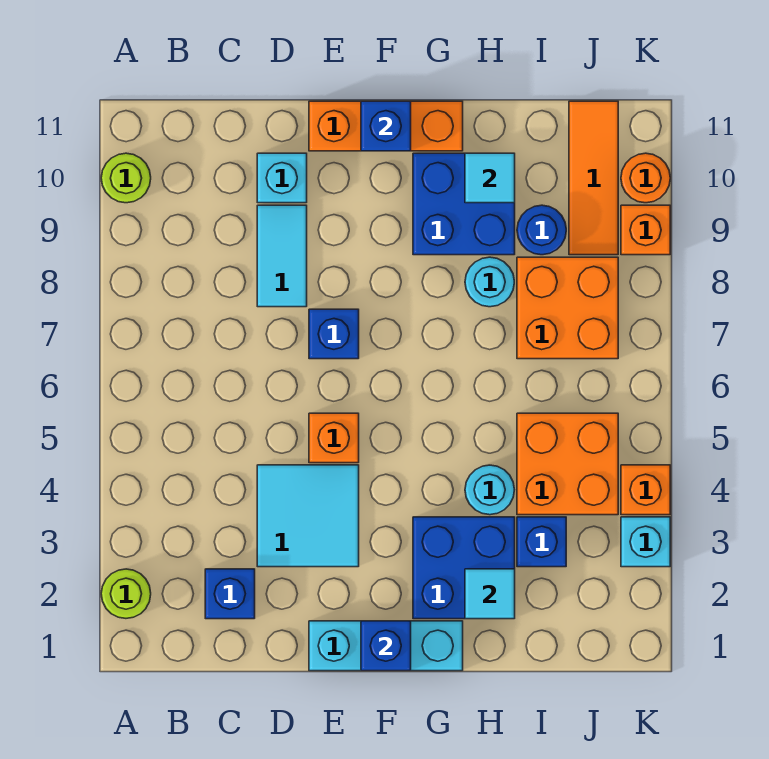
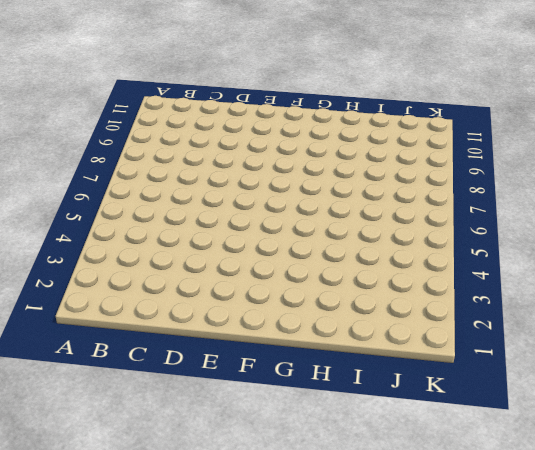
none -> lime round brick A2 level 1
none -> lime round brick A10 level 1
none -> blue brick C2 level 1

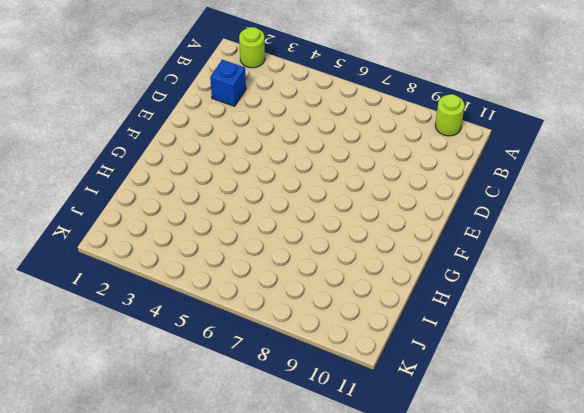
none -> cyan tile D3:E4 level 1
none -> cyan tile D8:D9 level 1
none -> cyan brick D10 level 1

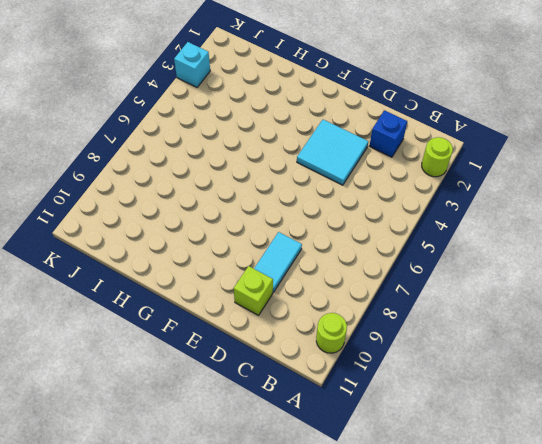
lime brick D10 level 1 -> cyan brick D10 level 1
none -> cyan brick E1:G1 level 1
none -> orange brick E5 level 1
none -> blue brick E7 level 1

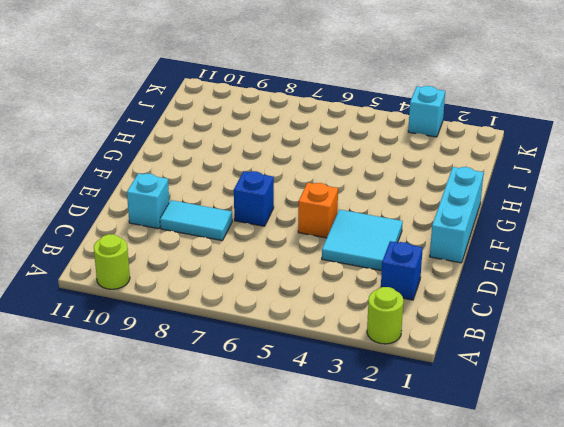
none -> orange brick E11:G11 level 1
none -> blue brick G2:H3 level 1
none -> blue brick G9:H10 level 1

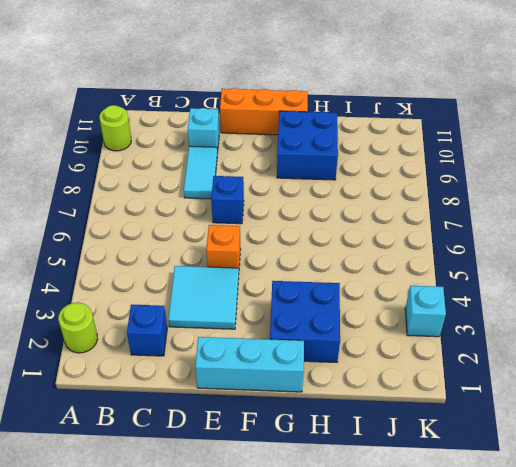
none -> cyan round brick H4 level 1
none -> cyan round brick H8 level 1
none -> blue brick I3 level 1

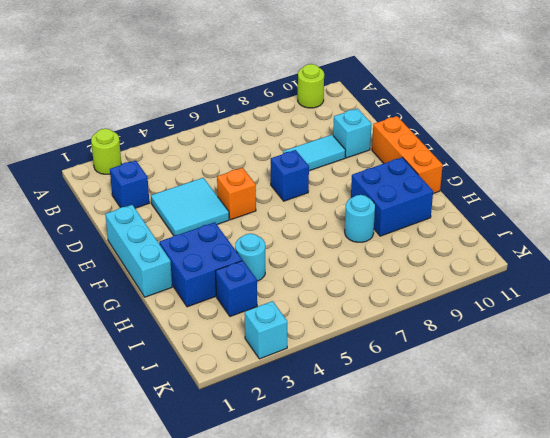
none -> orange brick I4:J5 level 1
none -> orange brick I7:J8 level 1
none -> blue round brick I9 level 1

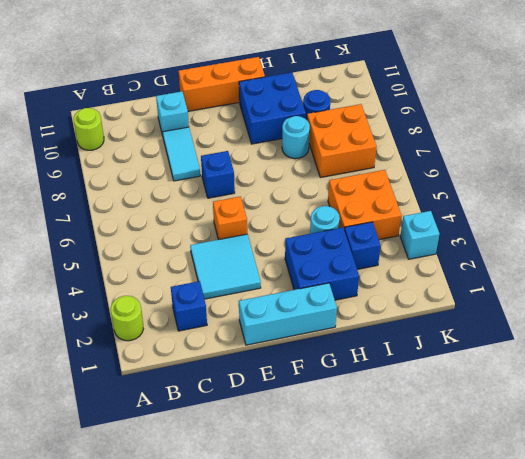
none -> orange tile J9:J11 level 1
none -> orange brick K4 level 1
none -> orange brick K9 level 1

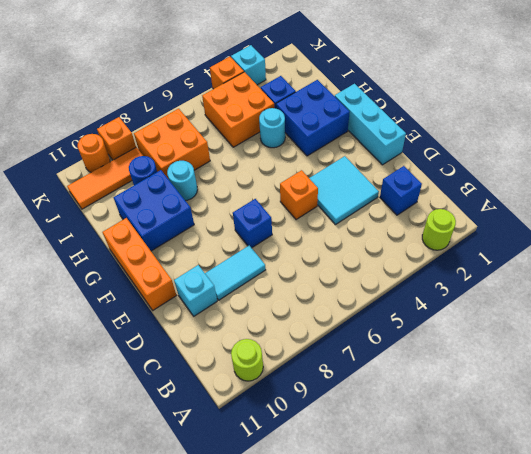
none -> blue brick F1 level 2
none -> blue brick F11 level 2
none -> cyan tile H2 level 2

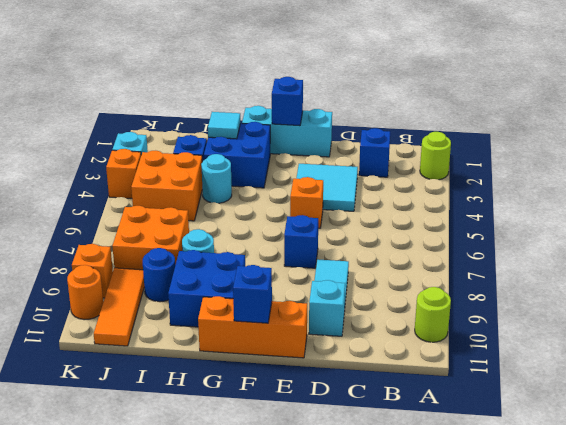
none -> cyan tile H10 level 2

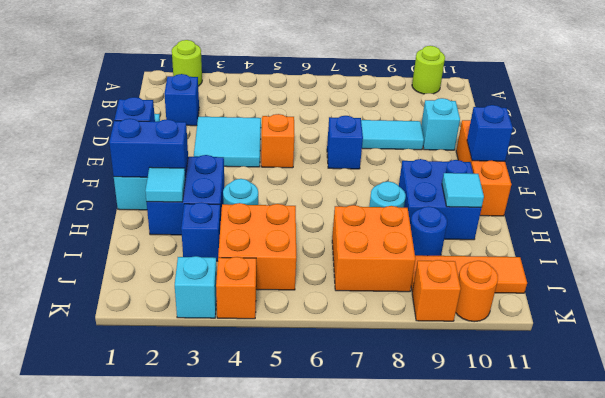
blue brick G1:G2 level 2 -> none

